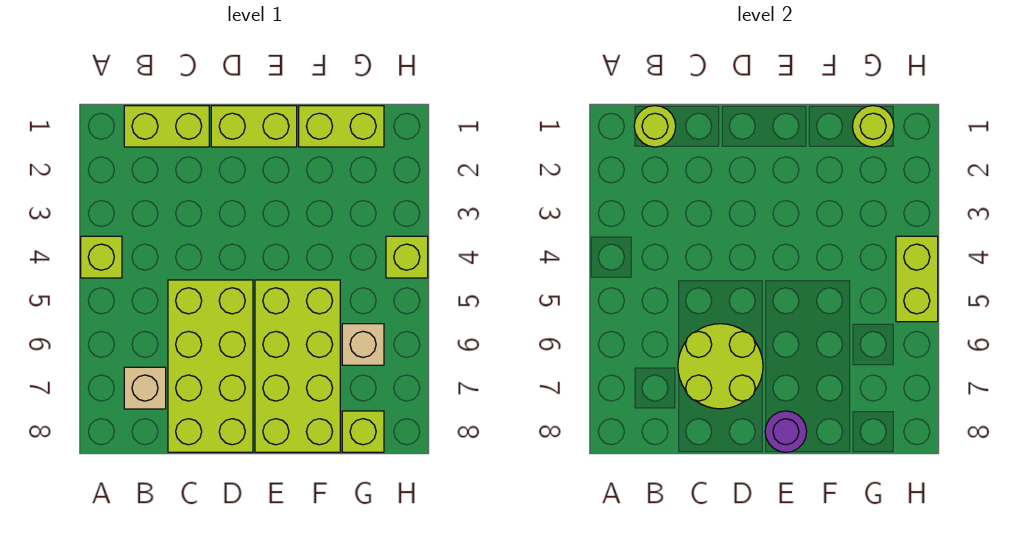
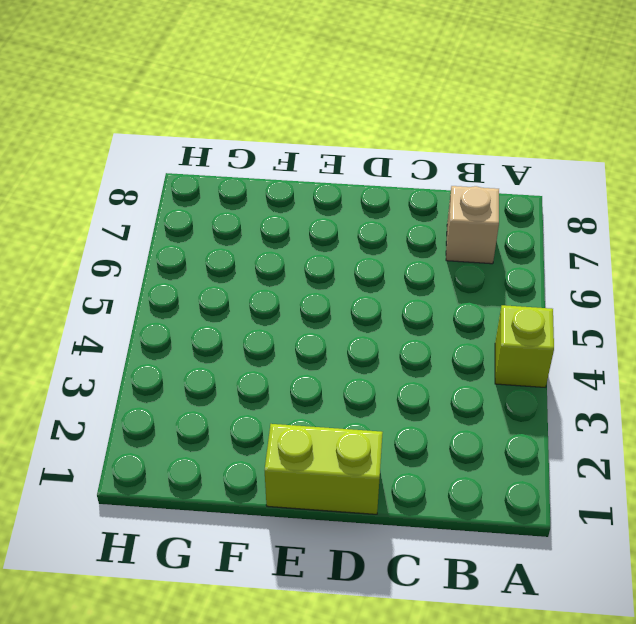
none -> lime brick B1:C1 level 1
none -> lime brick C5:D8 level 1
none -> lime brick E5:F8 level 1

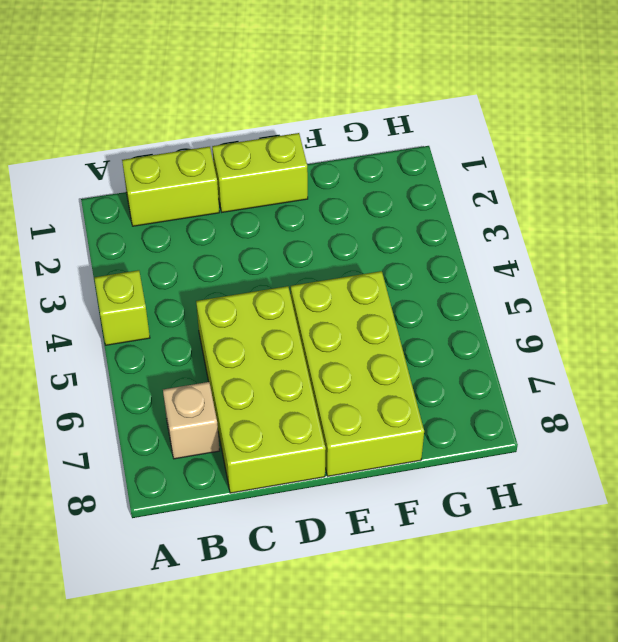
none -> lime brick F1:G1 level 1
none -> tan brick G6 level 1
none -> lime brick G8 level 1

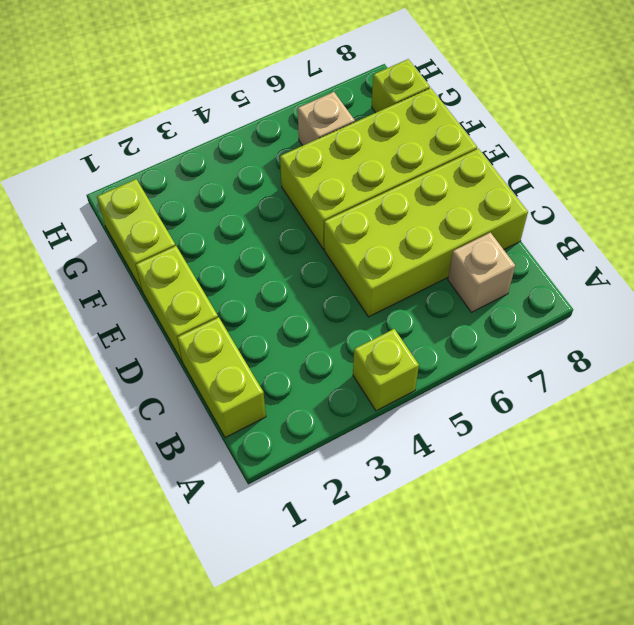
none -> lime brick H4 level 1
none -> lime round brick B1 level 2
none -> lime round brick C6:D7 level 2

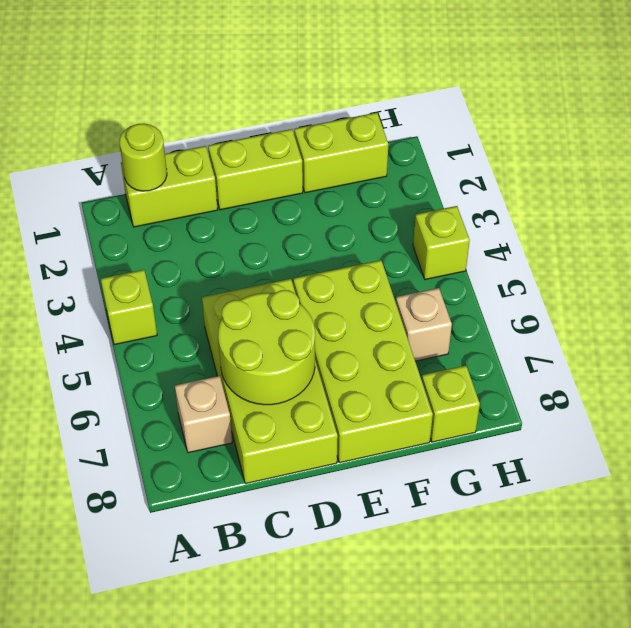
none -> purple round brick E8 level 2
none -> lime round brick G1 level 2
none -> lime brick H4:H5 level 2

